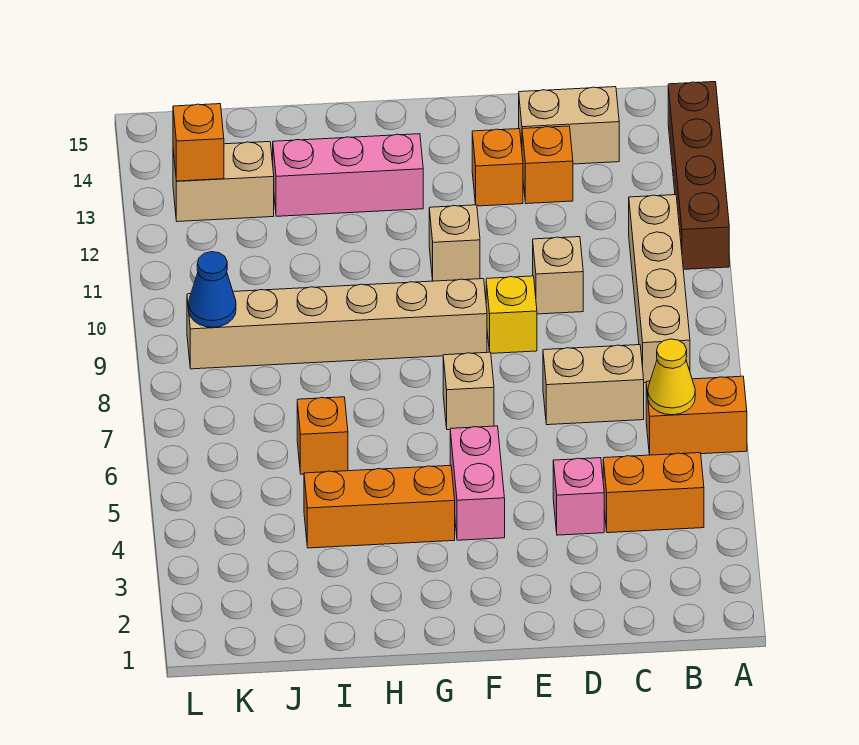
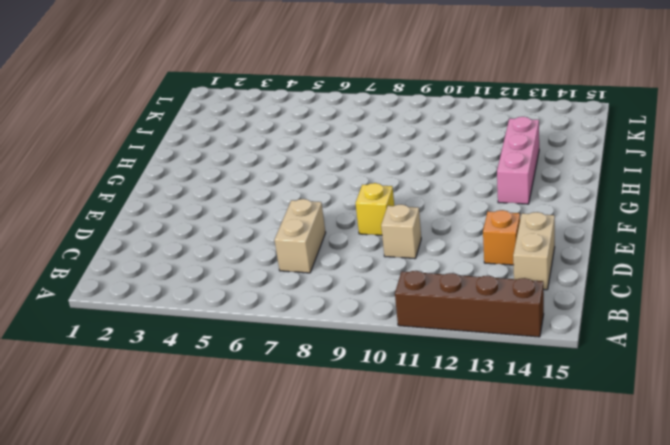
none -> orange brick A6:B6 level 1
none -> orange brick B4:C4 level 1
none -> tan brick B8:B11 level 1

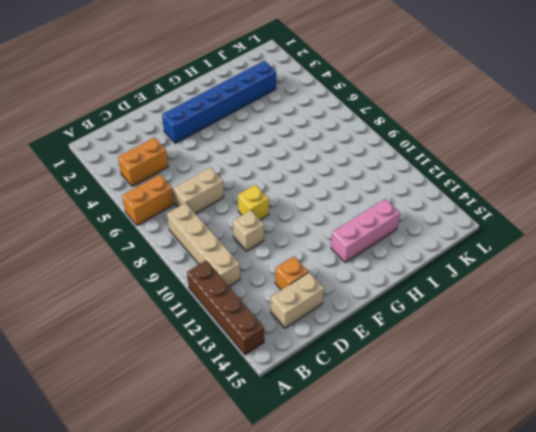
blue brick E3:J3 level 1 -> none
none -> pink brick D4 level 1
none -> orange brick E13 level 1
none -> pink brick F4:F5 level 1

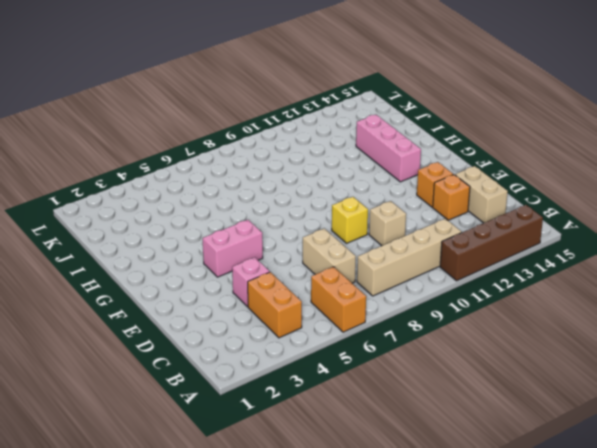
none -> tan brick F7 level 1
none -> tan brick F9:K9 level 1
none -> tan brick F11 level 1

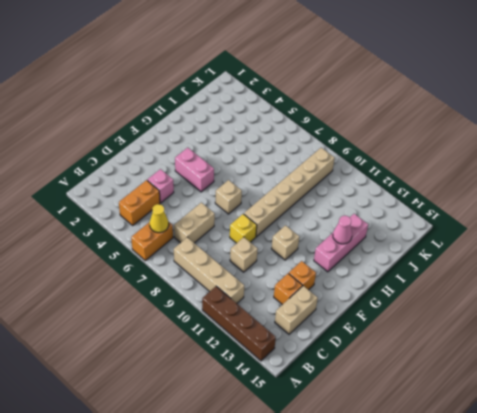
pink cone H13 level 2 -> none
none -> orange brick G4:I4 level 1
none -> orange brick I6 level 1
none -> tan brick J13:K13 level 1

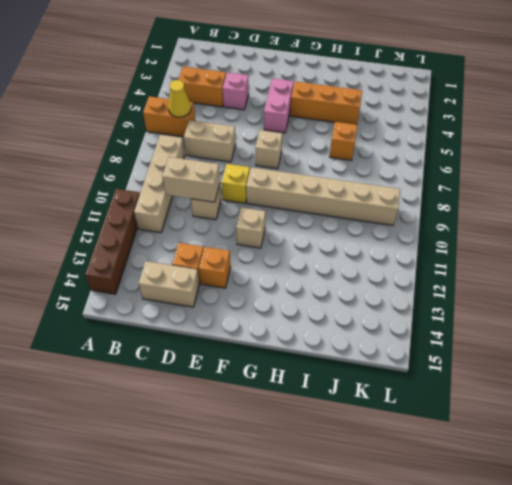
tan brick C10:D10 level 2 -> tan brick J13:K13 level 1
none -> pink brick G13:I13 level 1
none -> blue cone K9 level 2
none -> orange brick K13 level 2

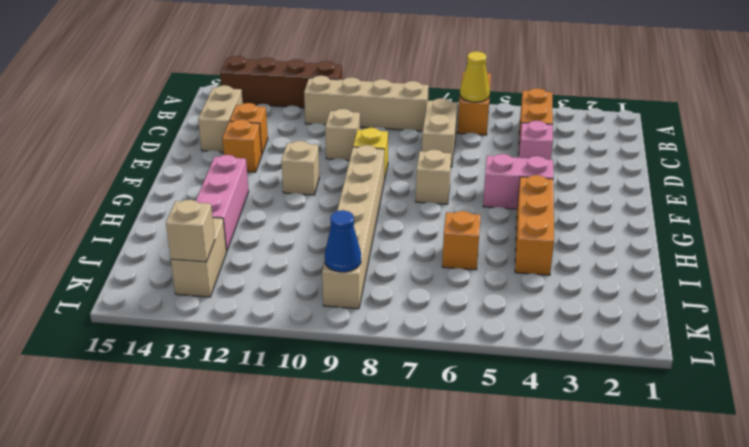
tan brick K13 level 2 -> orange brick K13 level 2

